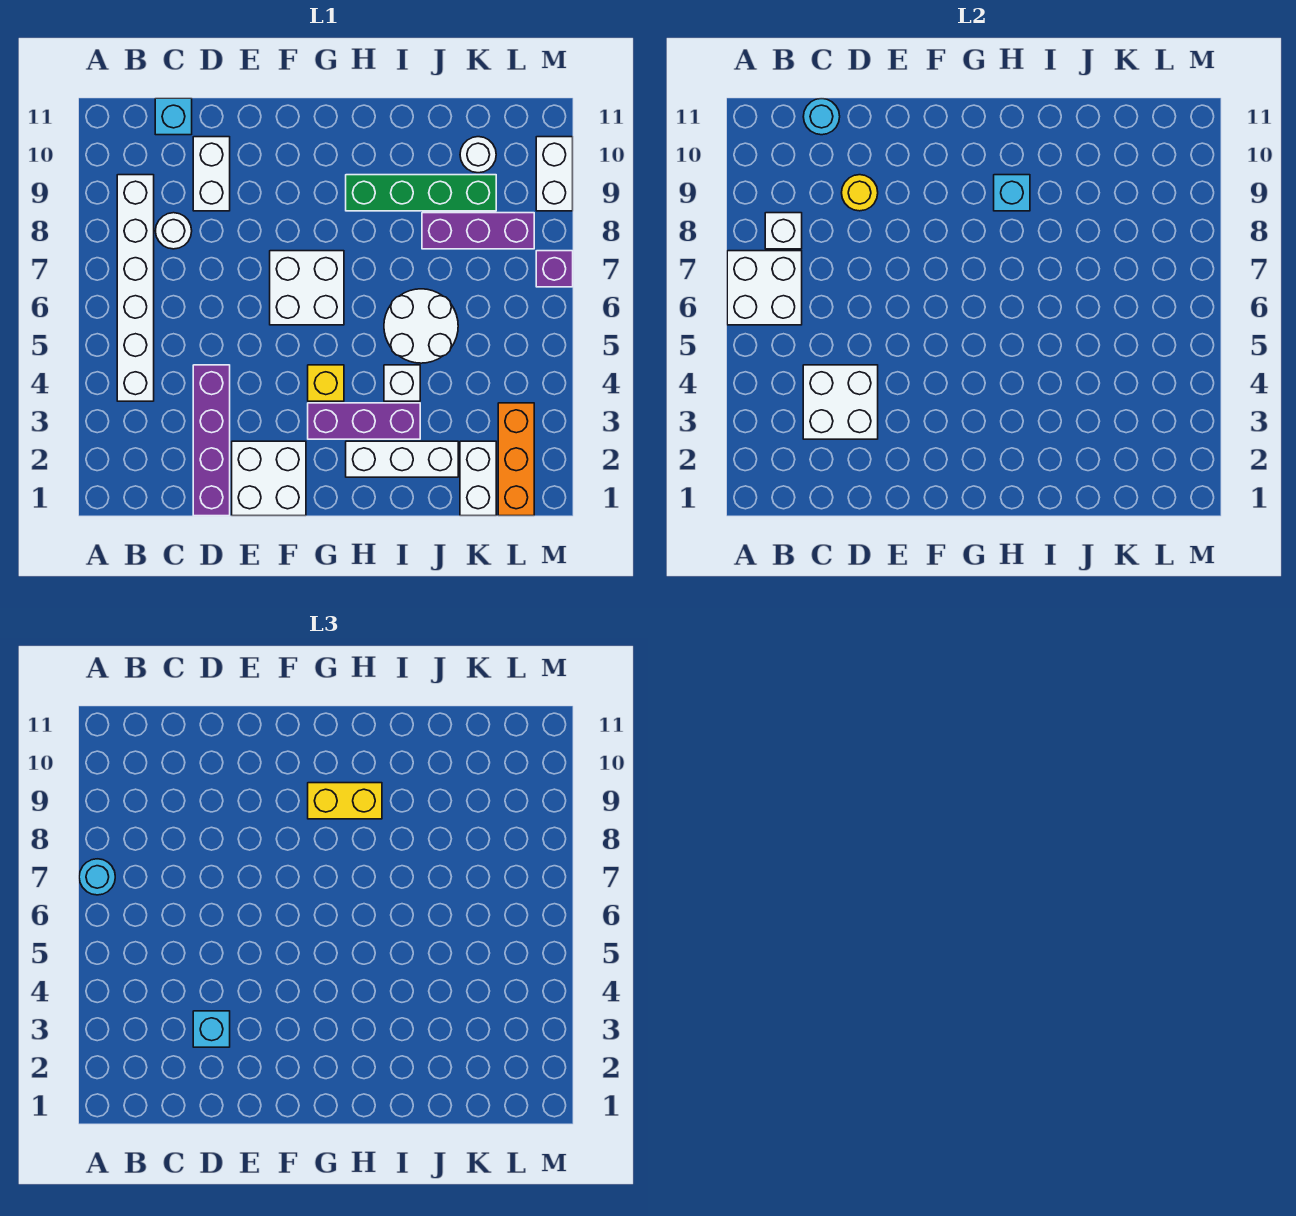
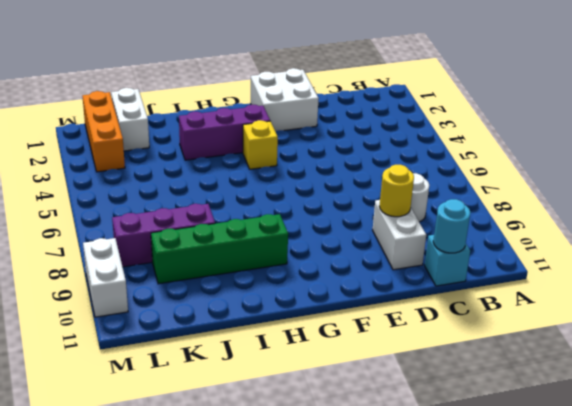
none -> white brick B4:B9 level 1
none -> purple brick D1:D4 level 1
none -> white brick F6:G7 level 1

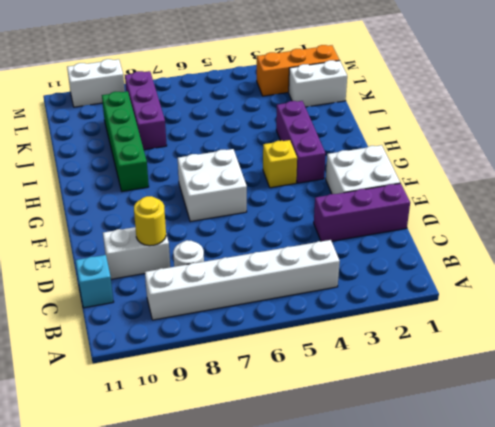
purple brick D1:D3 level 1 -> purple brick D1:D4 level 1
none -> white brick H2:J2 level 1
none -> white brick I4 level 1
none -> white round brick I5:J6 level 1

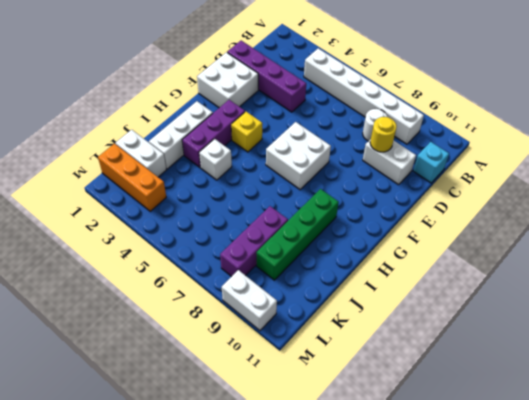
none -> white round brick I5:J6 level 1
none -> white round brick K10 level 1
none -> purple brick M7 level 1

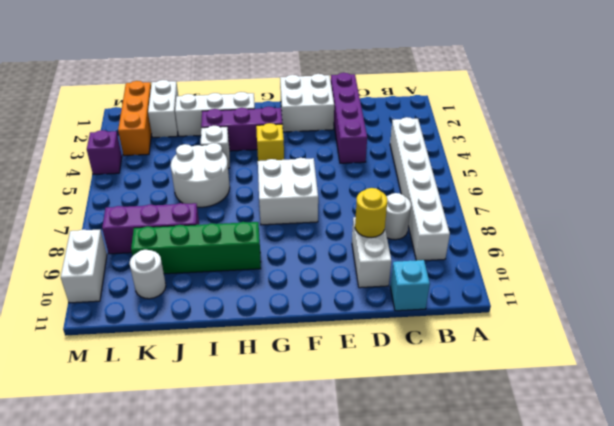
purple brick M4 level 1 -> purple brick M7 level 1
none -> white brick A6:B7 level 2
none -> white brick B8 level 2
none -> white brick C3:D4 level 2

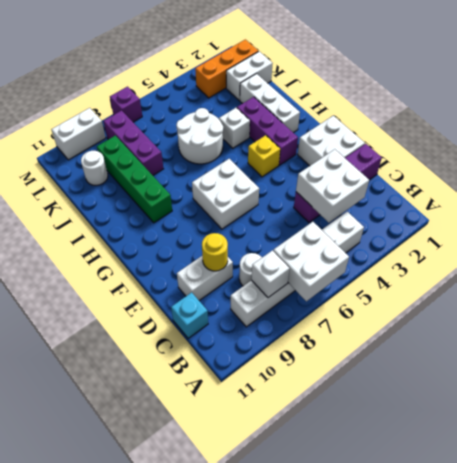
none -> cyan round brick C11 level 2
none -> cyan brick H9 level 2
none -> cyan round brick A7 level 3

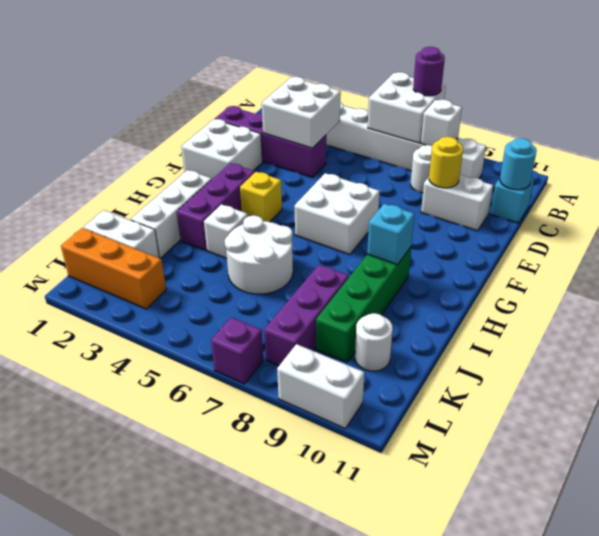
purple round brick A7 level 3 -> cyan round brick A7 level 3
none -> cyan brick D3 level 3
none -> yellow brick G9:H9 level 3

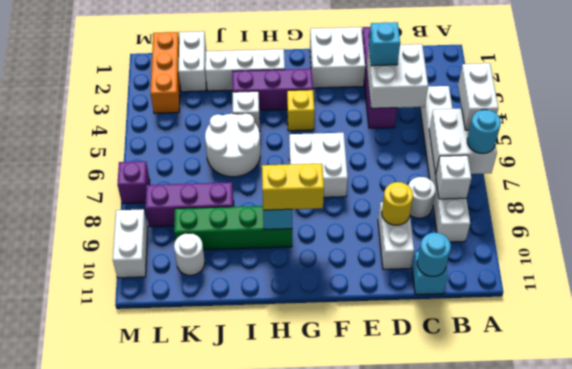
white brick A5:A6 level 3 -> none

